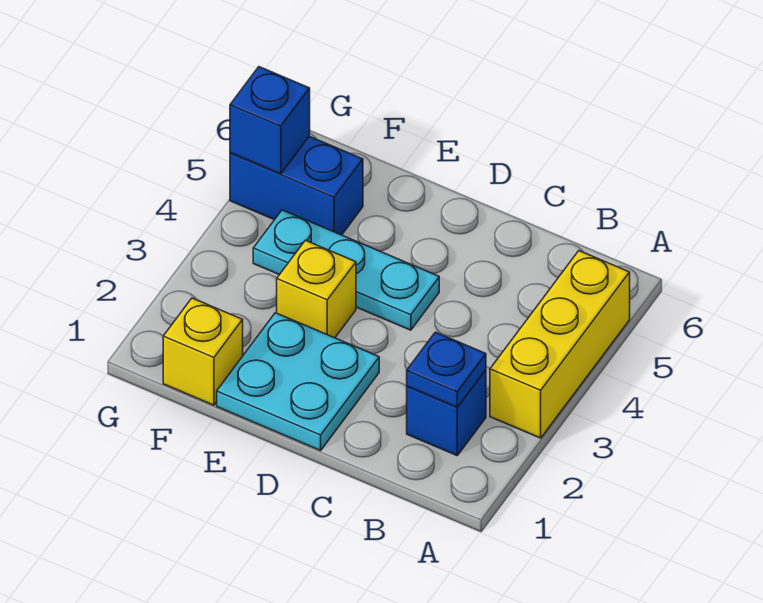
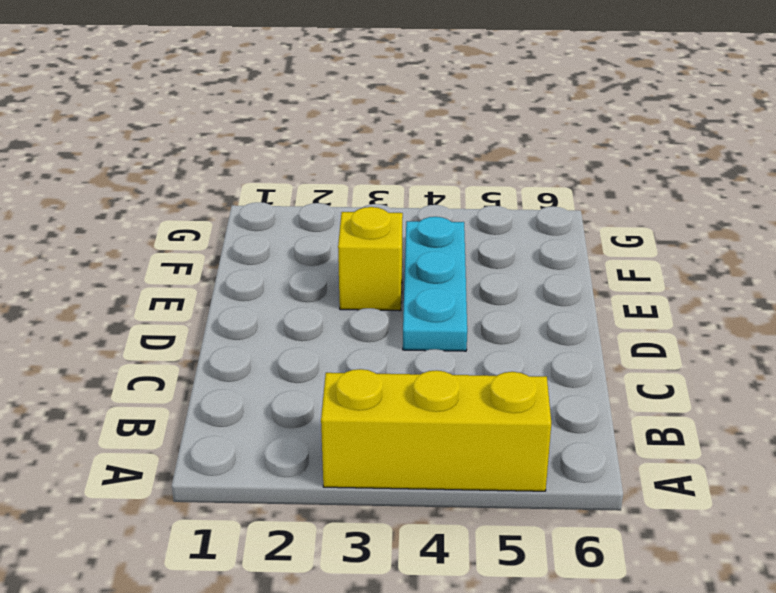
none -> blue brick B2 level 1
none -> cyan plate D1:E2 level 1

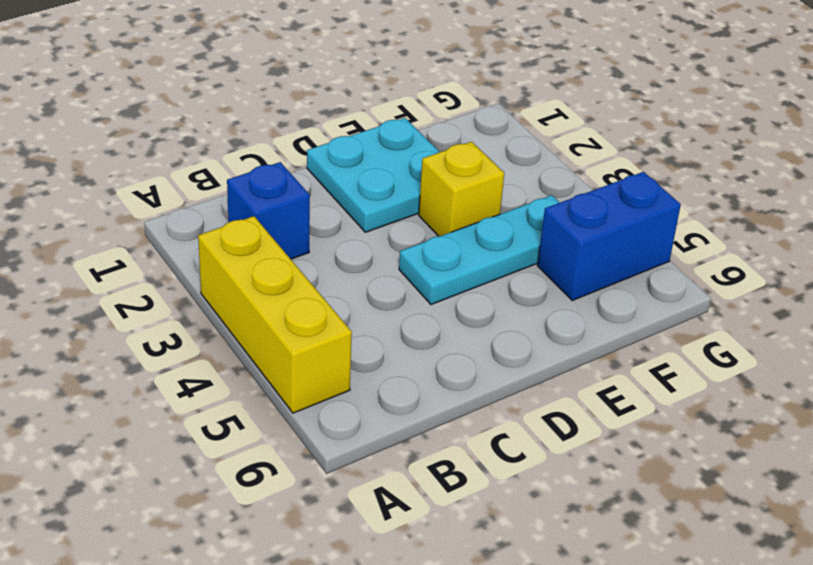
none -> yellow brick F1 level 1
none -> blue plate B2 level 2

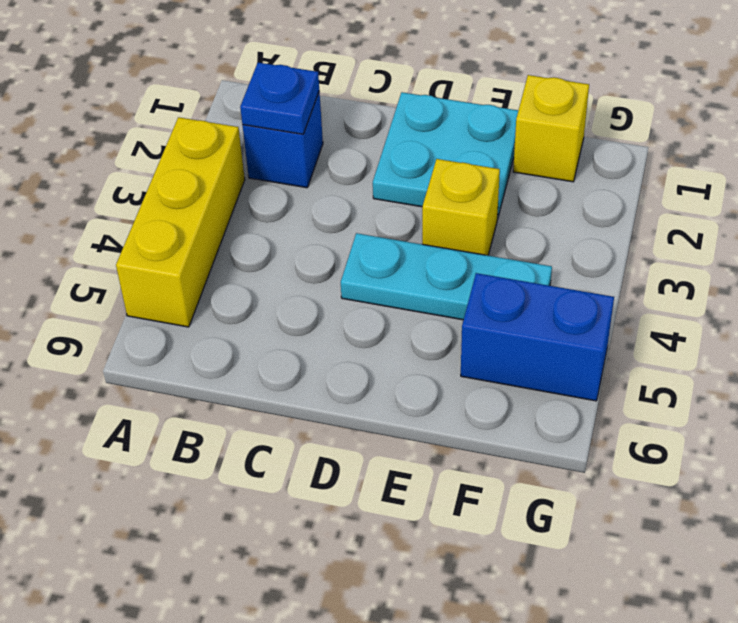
none -> blue brick G5 level 2

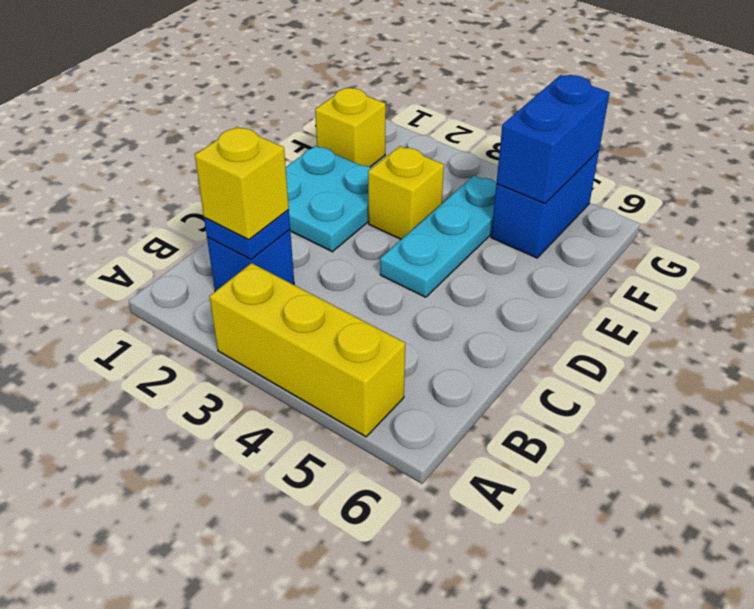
yellow brick B2 level 3 -> none
blue brick F5:G5 level 2 -> blue brick G5 level 2

